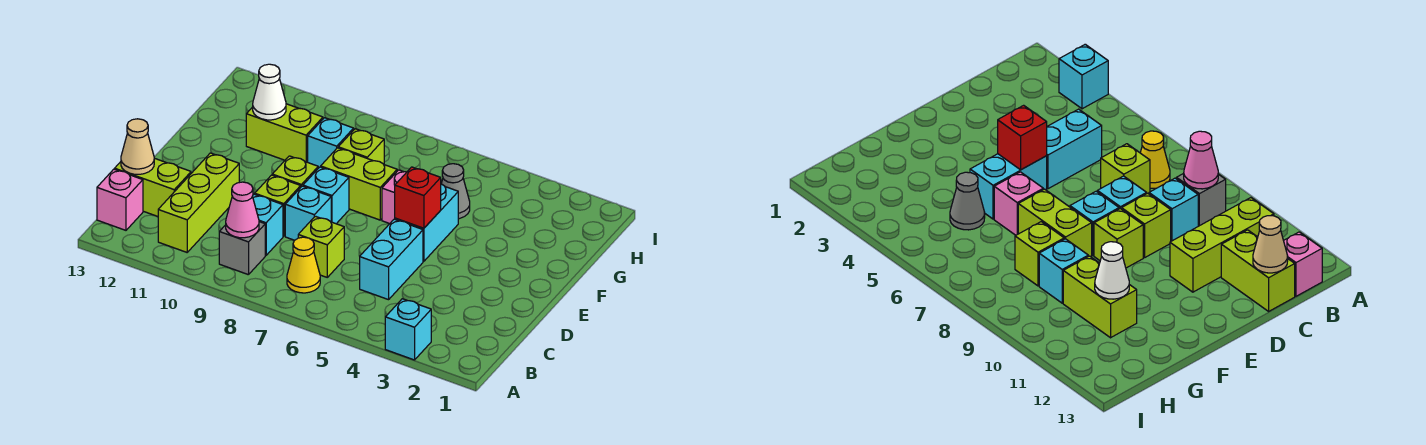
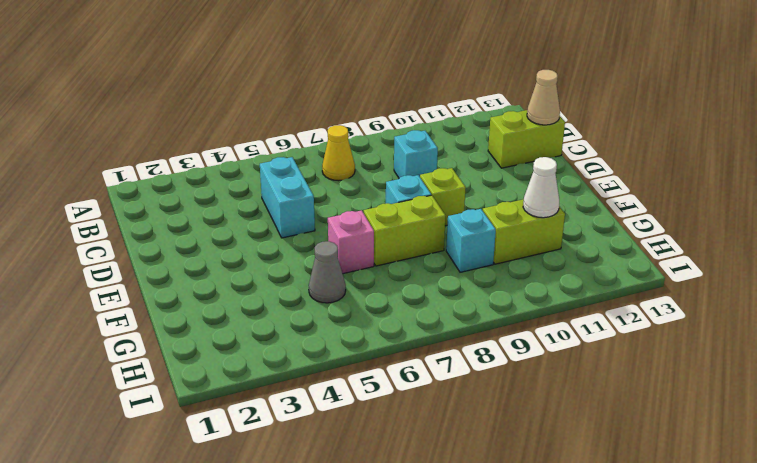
none -> cyan brick A3 level 1
none -> grey brick B9 level 1
none -> lime brick B11:D11 level 1

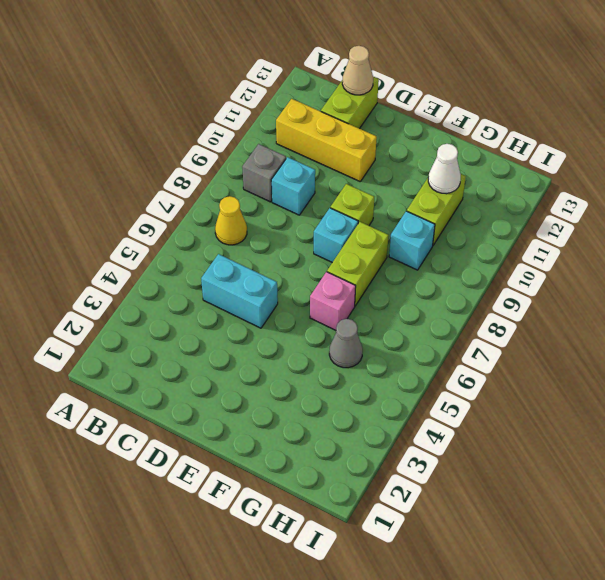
yellow brick B11:D11 level 1 -> lime brick B11:D11 level 1
none -> cyan brick A3 level 1
none -> pink brick B13 level 1
none -> lime brick C7 level 1

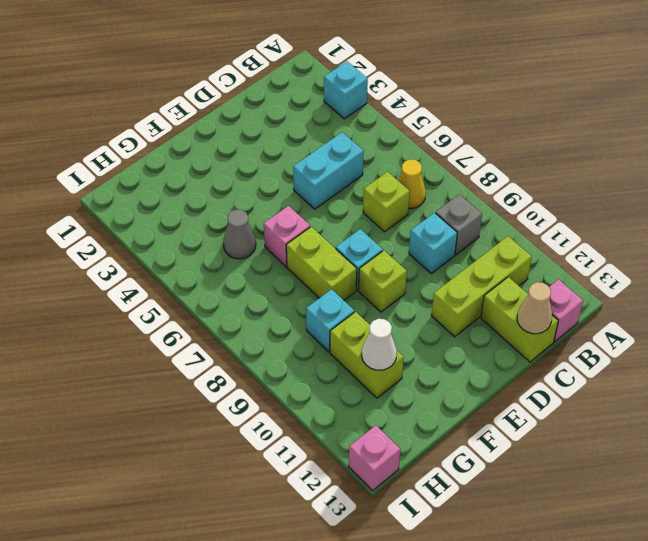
pink brick I13 level 1 -> none
none -> cyan brick D8 level 1
none -> lime brick D9 level 1
none -> cyan brick E5:F5 level 1

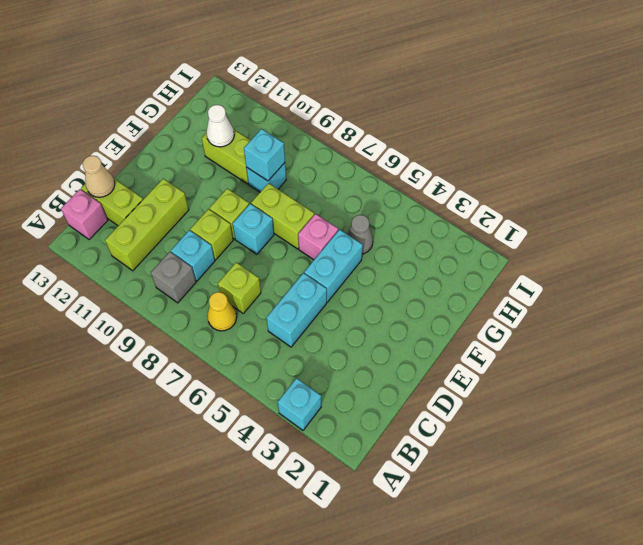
cyan brick G9 level 2 -> cyan brick D8 level 1
none -> lime brick G8 level 1
none -> pink cone B9 level 2
none -> red brick E5 level 2

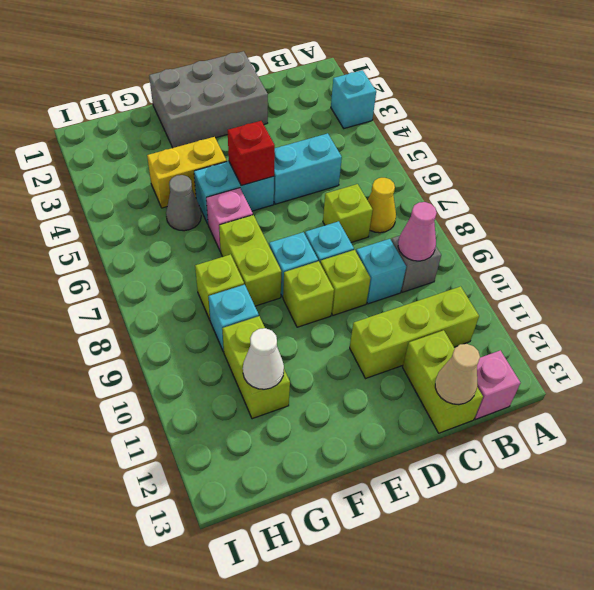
grey brick D1:F2 level 1 -> none
yellow brick F4:G4 level 1 -> none

